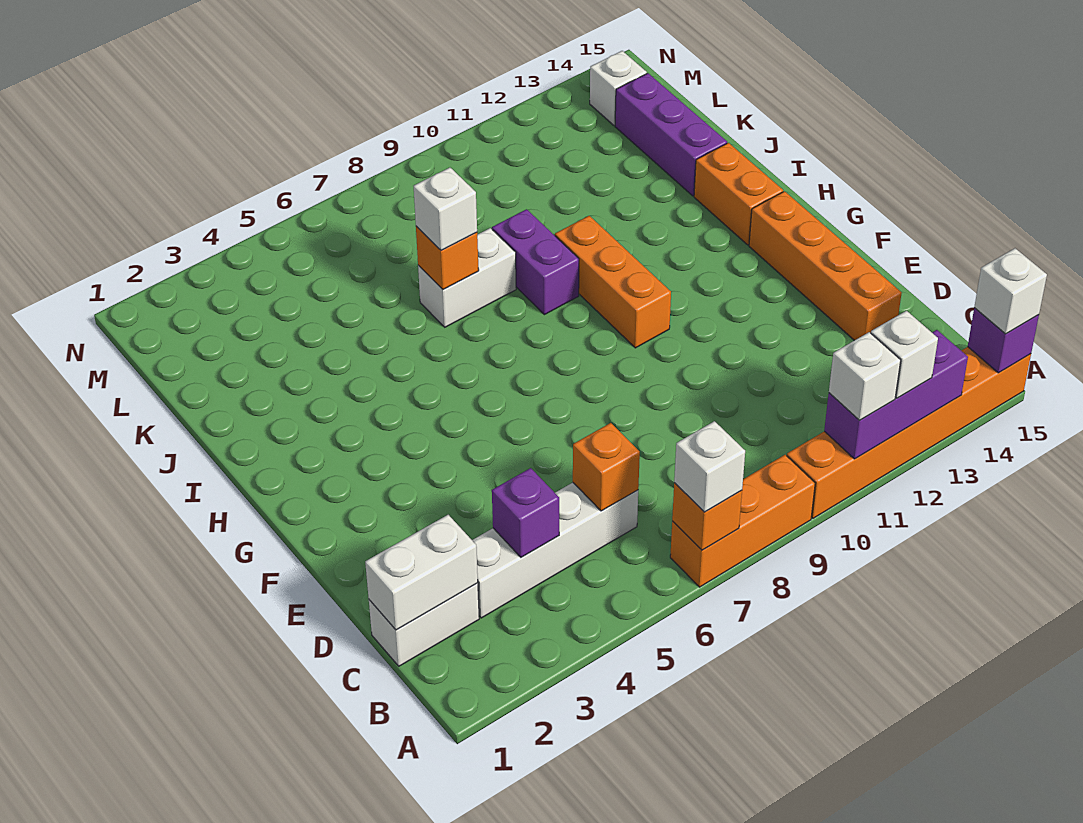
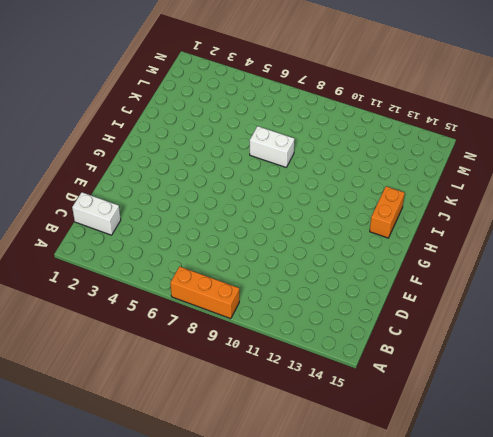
none -> orange brick A10:A15 level 1
none -> white brick C3:C6 level 1
none -> orange brick D14:G14 level 1

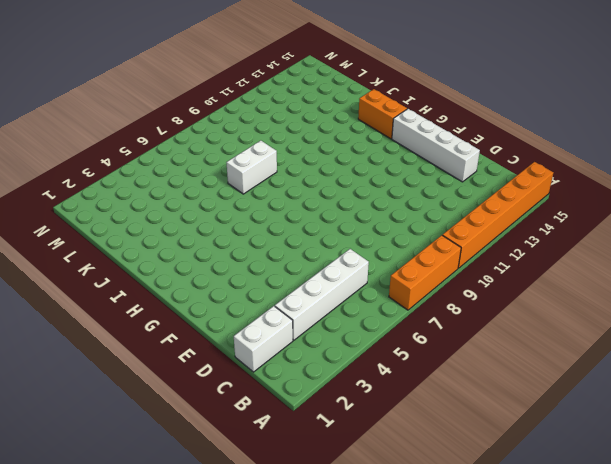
white brick D14:G14 level 1 -> orange brick D14:G14 level 1
none -> orange brick G10:I10 level 1
none -> purple brick I9:J9 level 1
none -> purple brick J14:L14 level 1

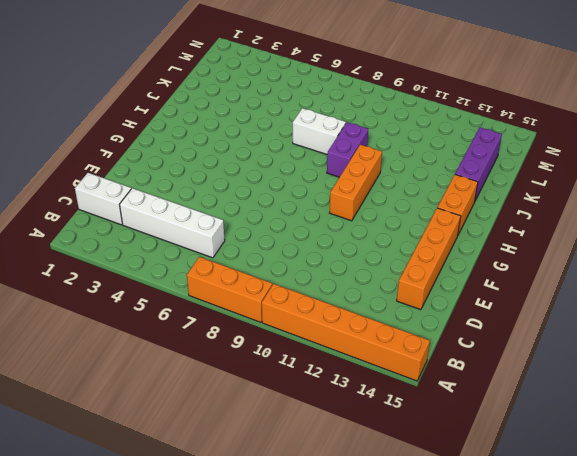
none -> white brick M14 level 1
none -> orange brick A7 level 2
none -> purple brick A11:A13 level 2

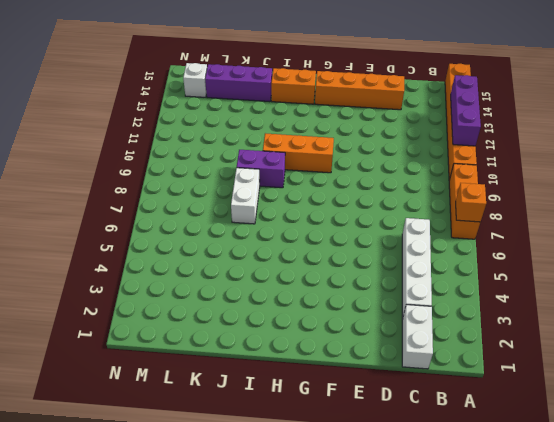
none -> purple brick A15 level 2
none -> white brick C1:C2 level 2
none -> purple brick C4 level 2

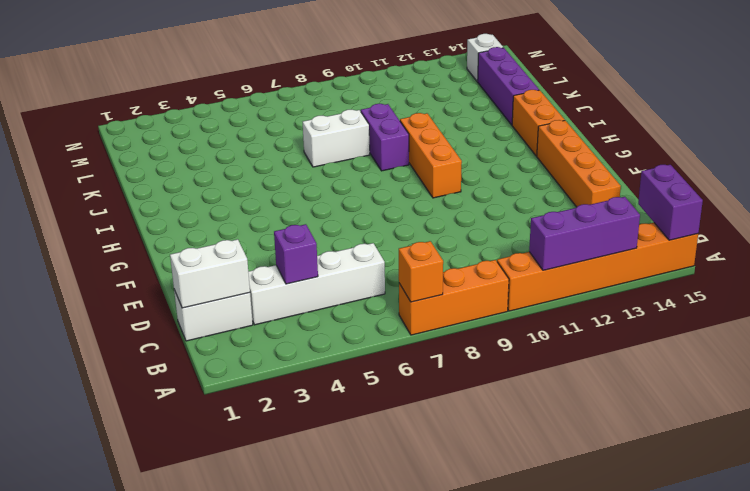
purple brick A15:B15 level 2 -> purple brick A15 level 2
none -> orange brick C6 level 2
none -> orange brick J7 level 2
none -> white brick A7 level 3

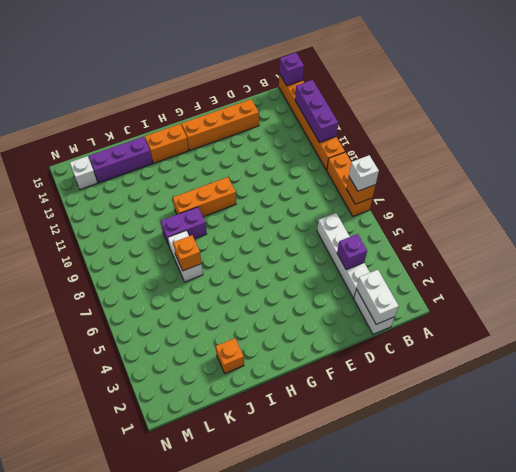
orange brick J2 level 1 -> orange brick C6 level 2
none -> white brick A11 level 3
none -> white brick A12 level 3
none -> white brick A15 level 3

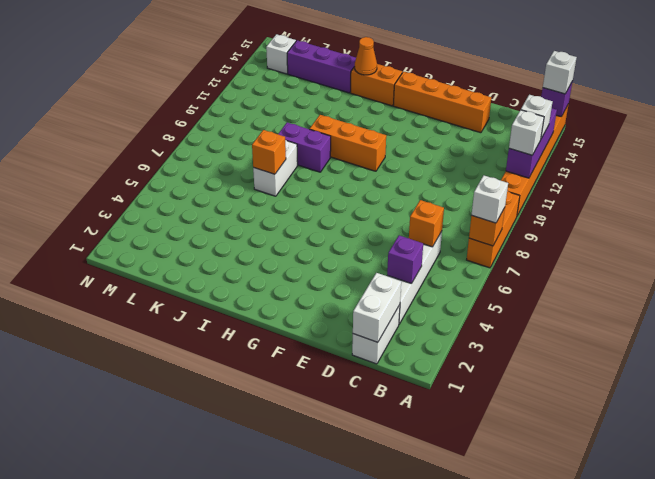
orange cone I14 level 2 -> none
none -> white brick J7 level 3

